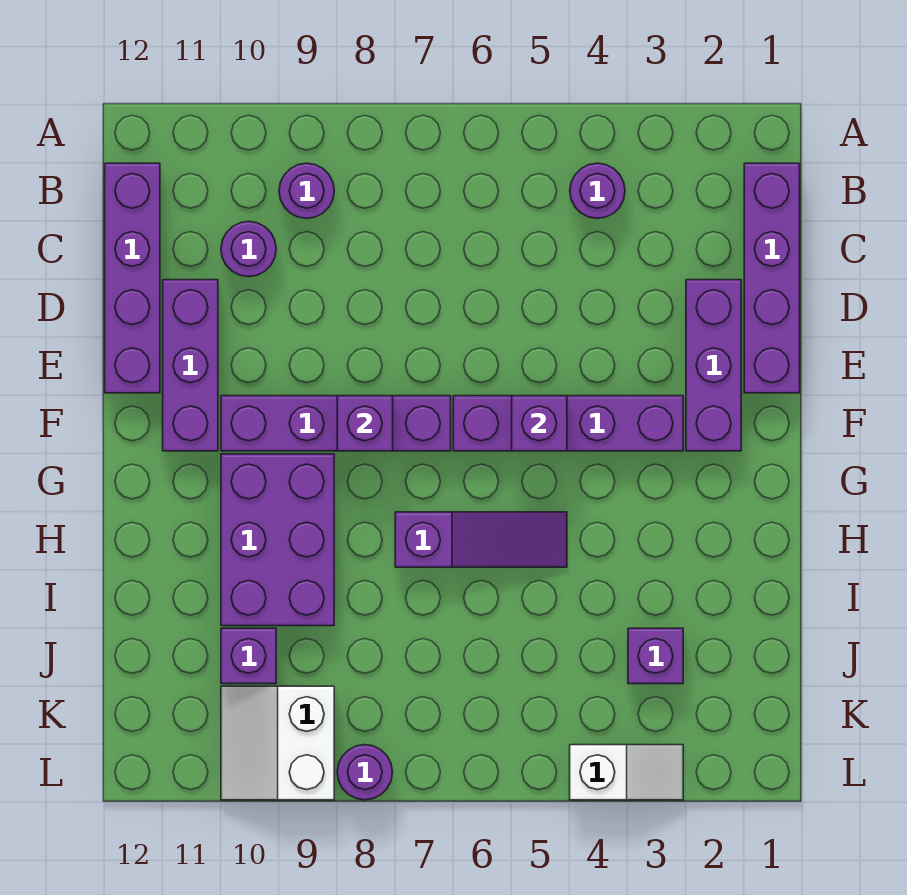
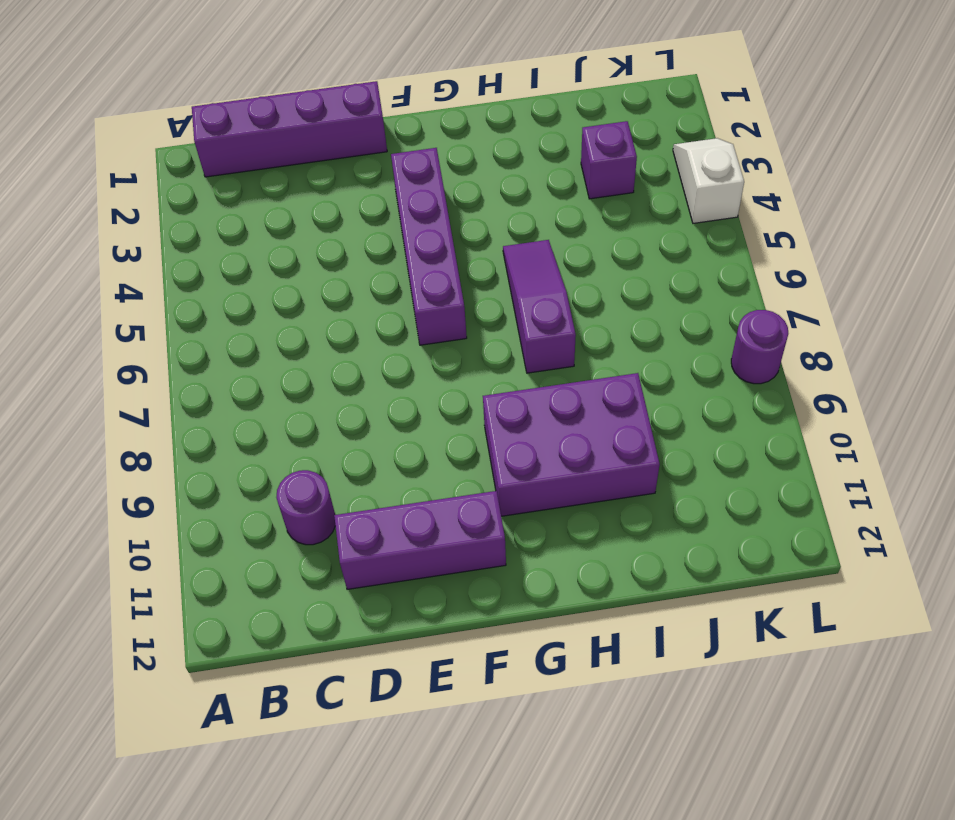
none -> purple round brick B4 level 1
none -> purple round brick B9 level 1
none -> purple brick B12:E12 level 1

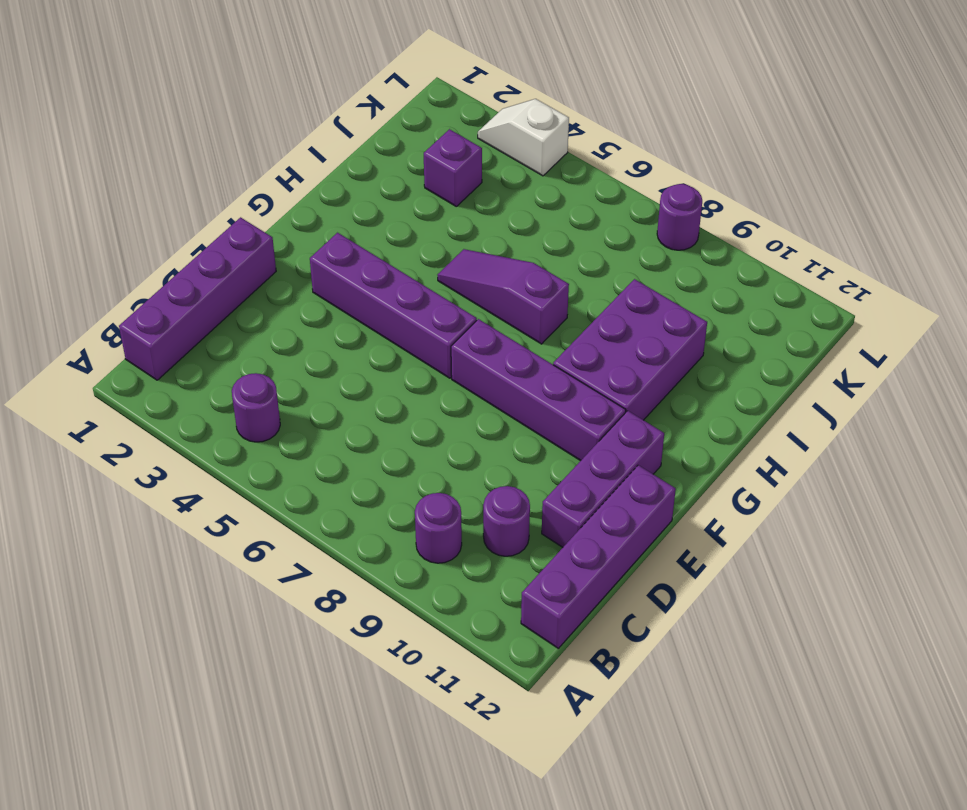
none -> purple brick D2:F2 level 1
none -> purple brick J10 level 1
none -> white slope K9:L10 level 1 top 9

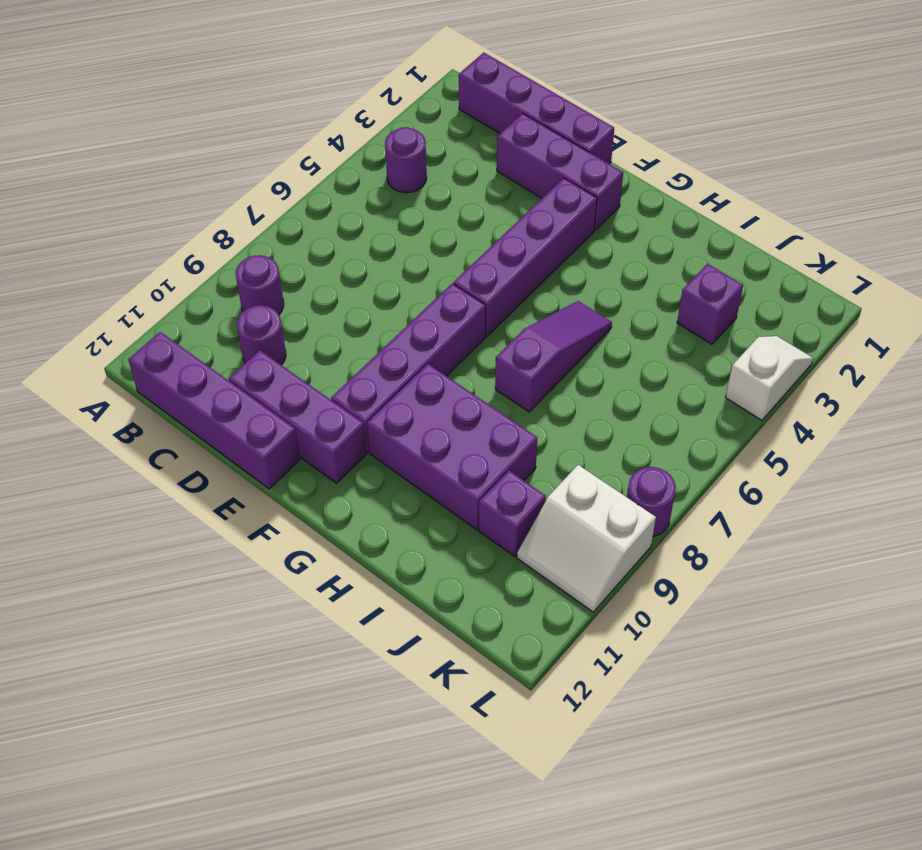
none -> purple brick F5 level 2
none -> purple brick F8 level 2

